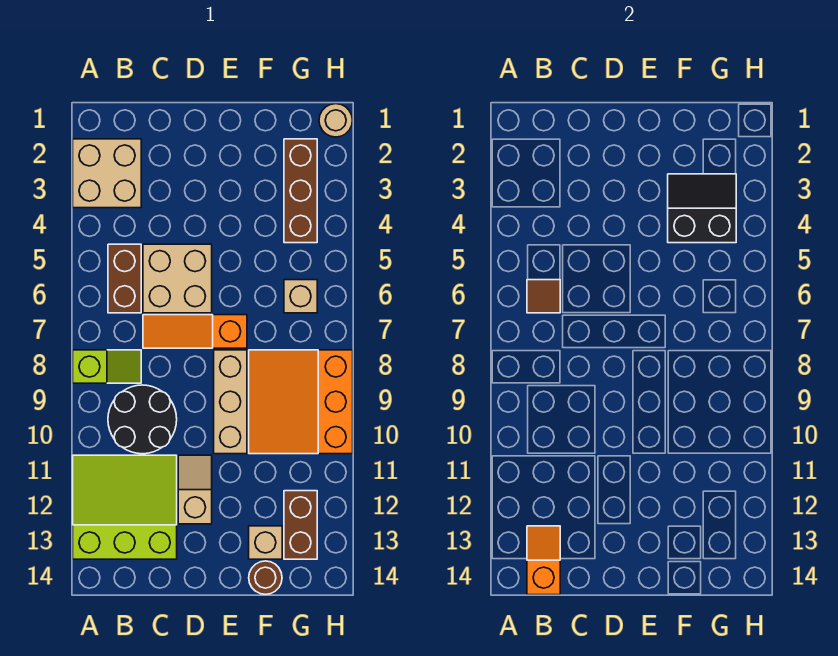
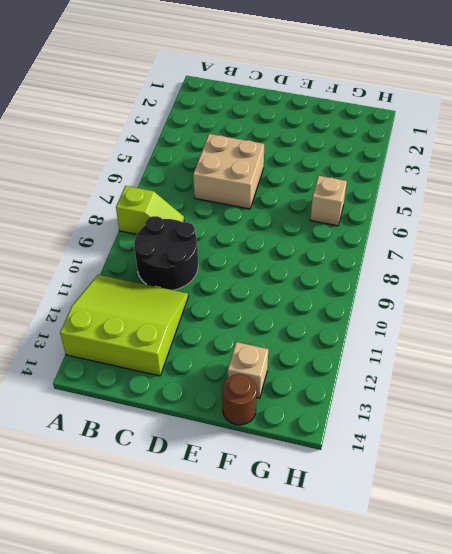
none -> tan brick A2:B3 level 1
none -> brown brick B5:B6 level 1
none -> orange slope C7:E7 level 1 top E

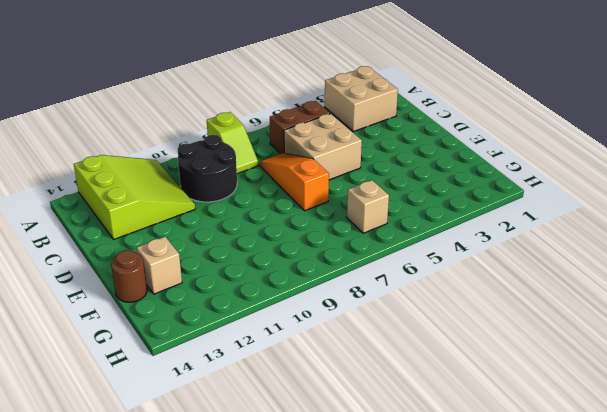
none -> tan slope D11:D12 level 1 top 12
none -> tan brick E8:E10 level 1
none -> orange slope F8:H10 level 1 top H

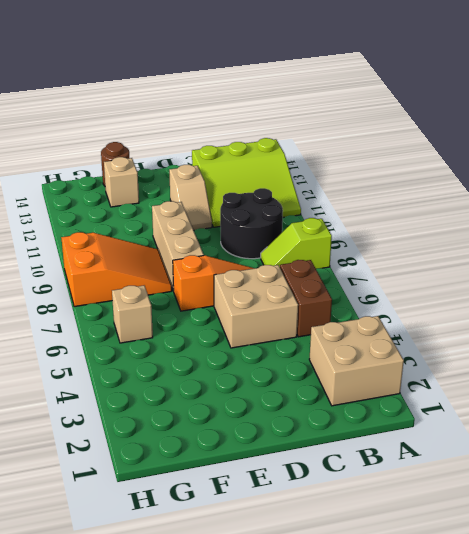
orange slope F8:H9 level 1 top H -> orange slope F8:H10 level 1 top H
none -> brown brick G2:G4 level 1
none -> brown brick G12:G13 level 1
none -> tan round brick H1 level 1

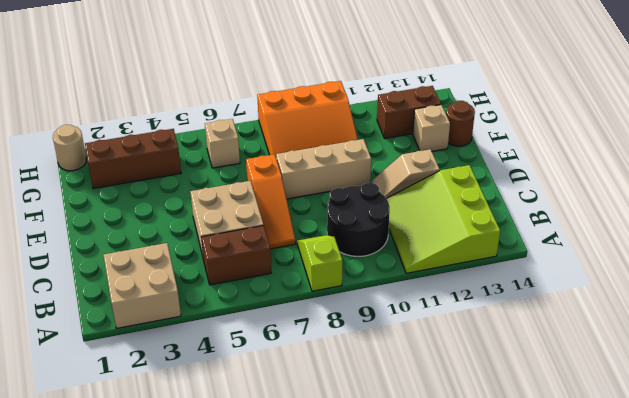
none -> brown tile B6 level 2
none -> orange slope B13:B14 level 2 top 14
none -> black slope F3:G4 level 2 top 4

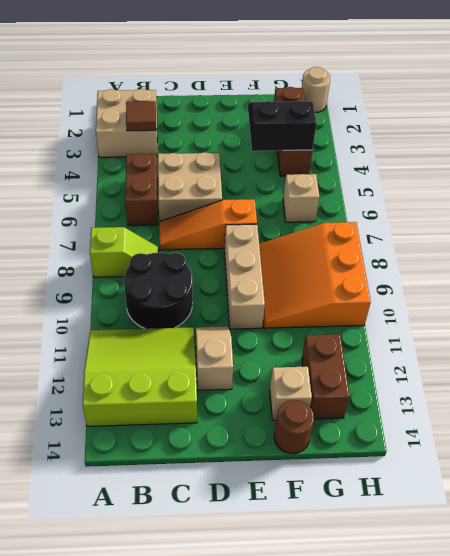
brown tile B3 level 2 -> brown tile B6 level 2
none -> orange slope B13:B14 level 2 top 14

